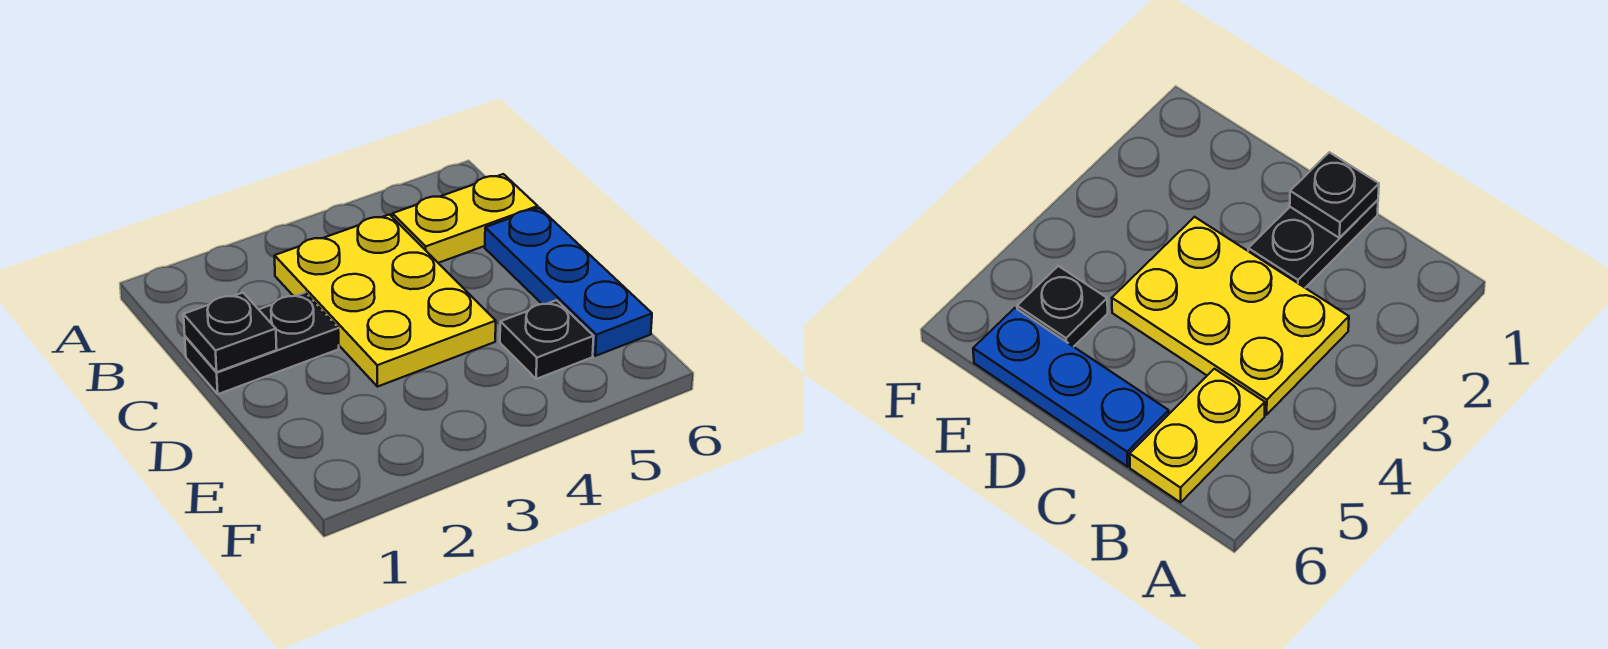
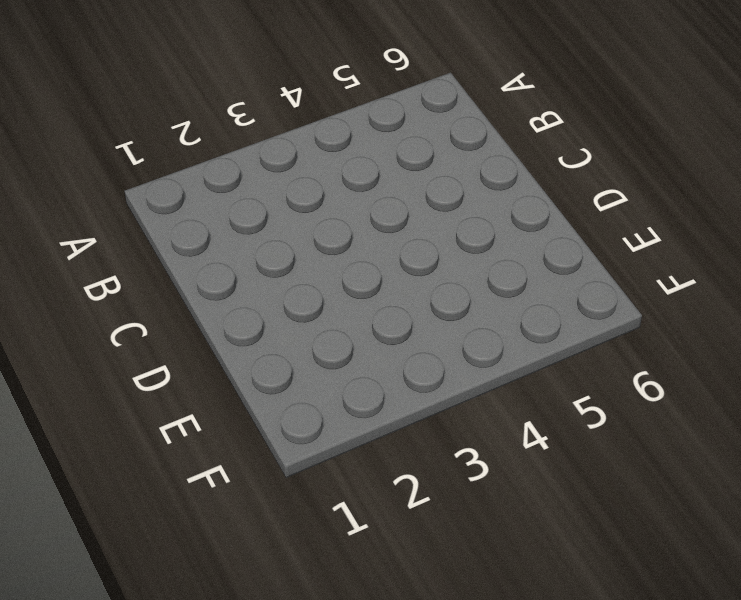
none -> yellow plate B3:D4 level 1
none -> yellow plate B5:B6 level 1

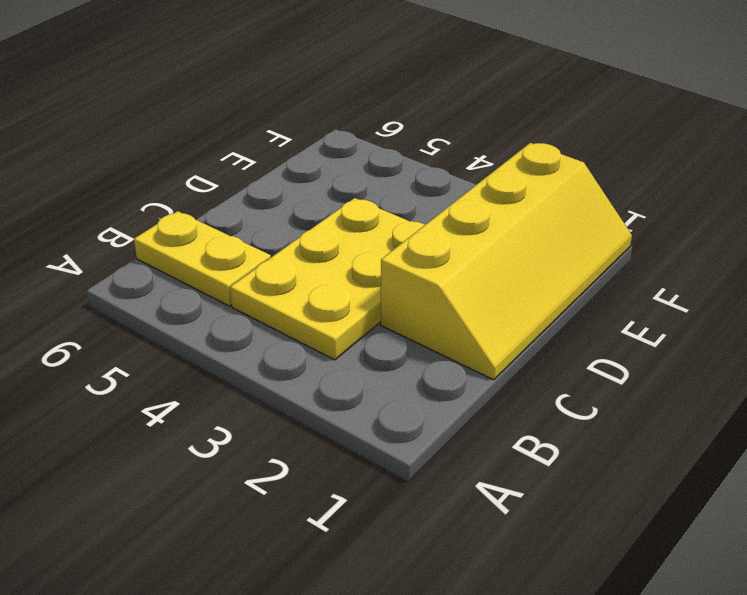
yellow slope C1:F2 level 1 top 2 -> black plate C1:C2 level 1
none -> blue plate C6:E6 level 1
none -> black plate E5 level 1

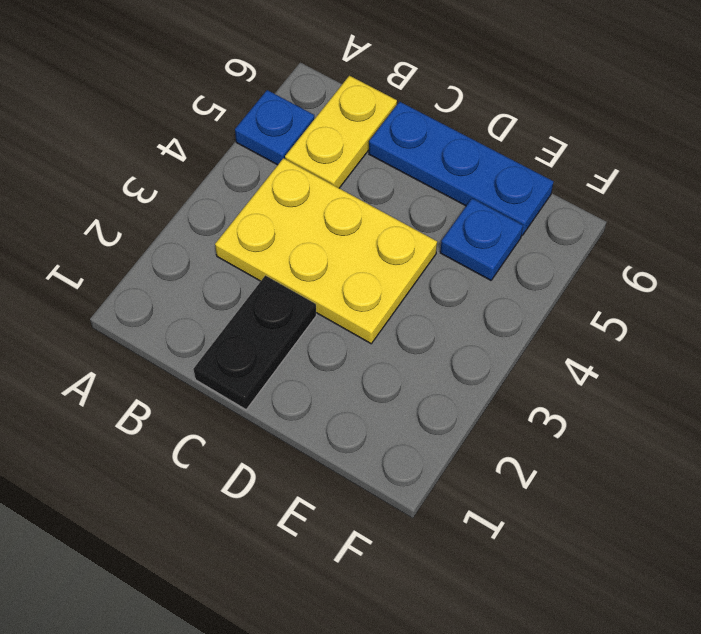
blue plate A5 level 1 -> none
blue plate E5 level 1 -> black plate E5 level 1
none -> black plate C1 level 2

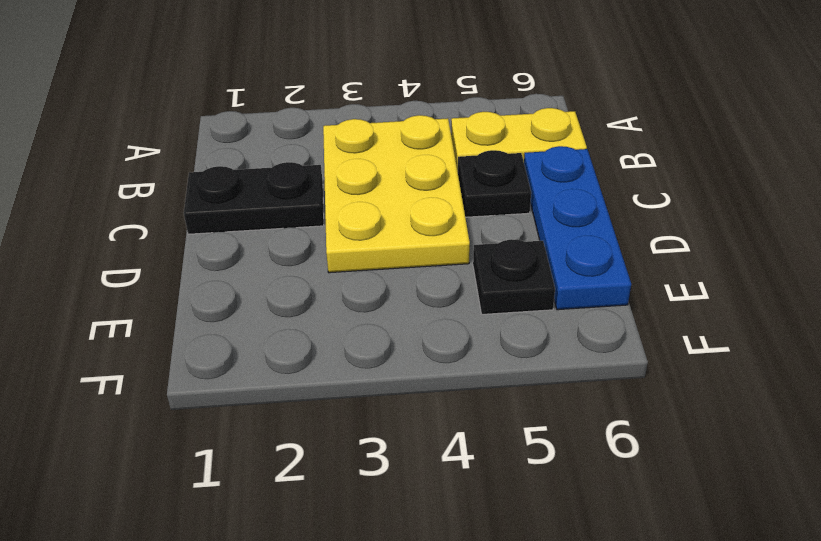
black plate C5 level 1 -> black plate C1 level 2

